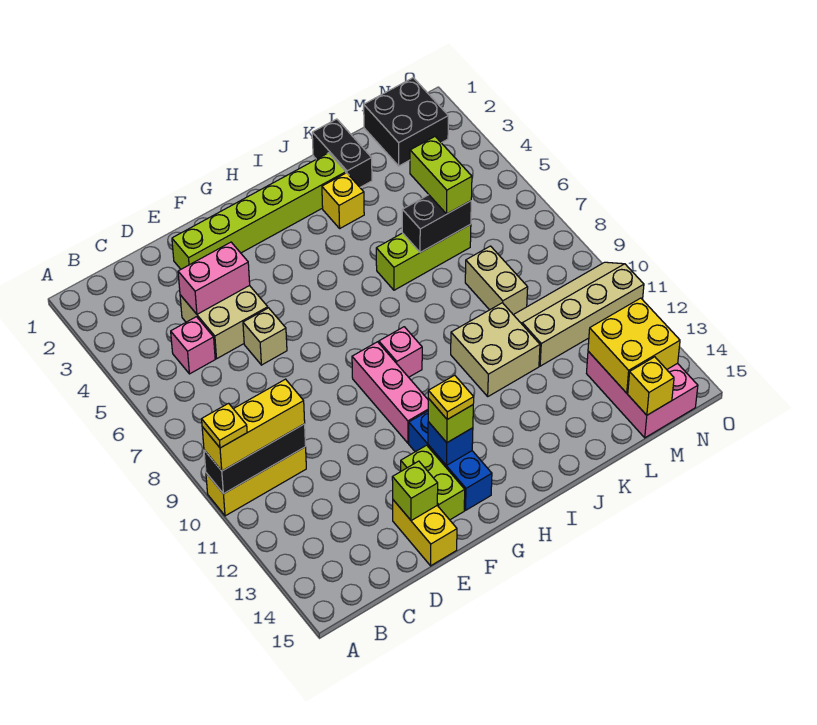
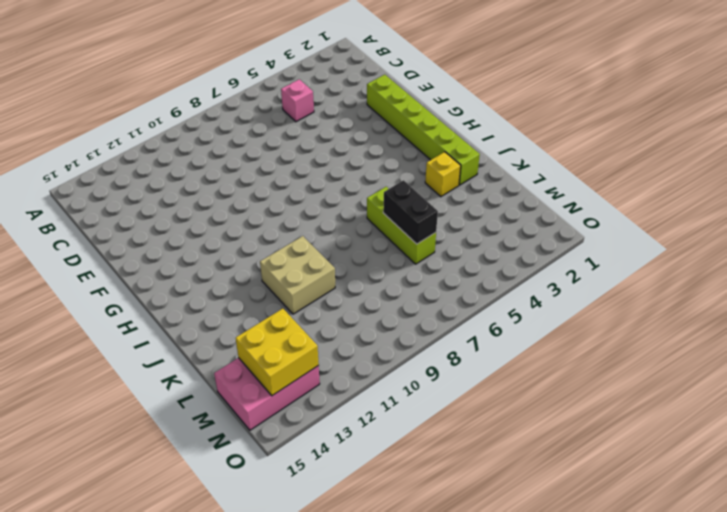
none -> yellow brick A10:C10 level 1
none -> tan brick D4:E5 level 1
none -> tan brick E6 level 1
none -> yellow brick E14:E15 level 1

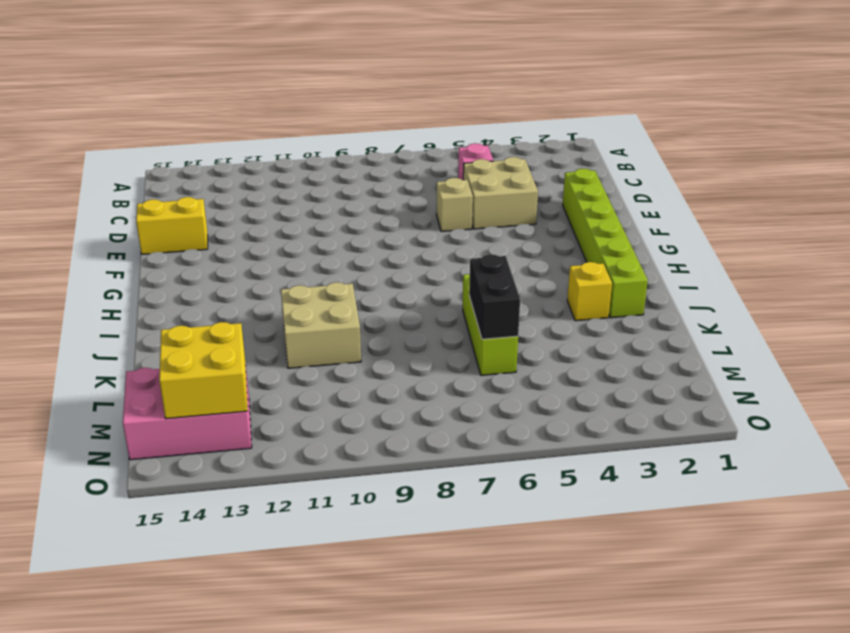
none -> yellow brick A10:C10 level 1
none -> lime brick F13:F14 level 1
none -> pink brick G9:G11 level 1
none -> blue brick G12:G14 level 1

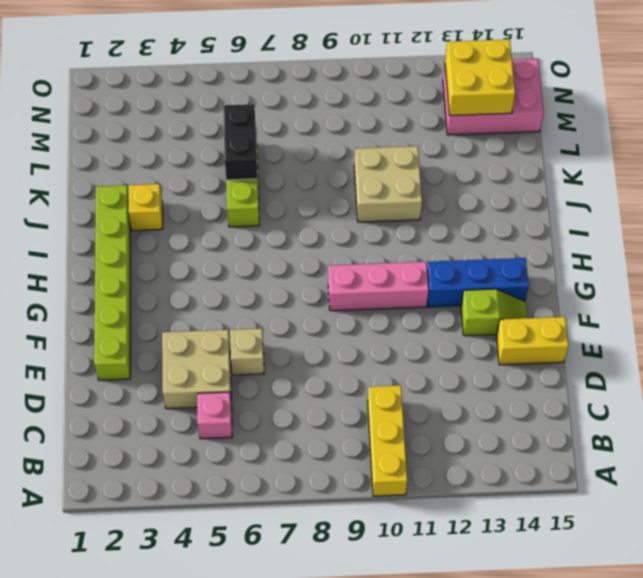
lime slope F13:F14 level 1 top 13 -> lime brick F13:F14 level 1
none -> pink brick H9 level 1
none -> black brick K1:K2 level 1
none -> tan brick L8:L9 level 1
none -> tan slope L10:O11 level 1 top 11

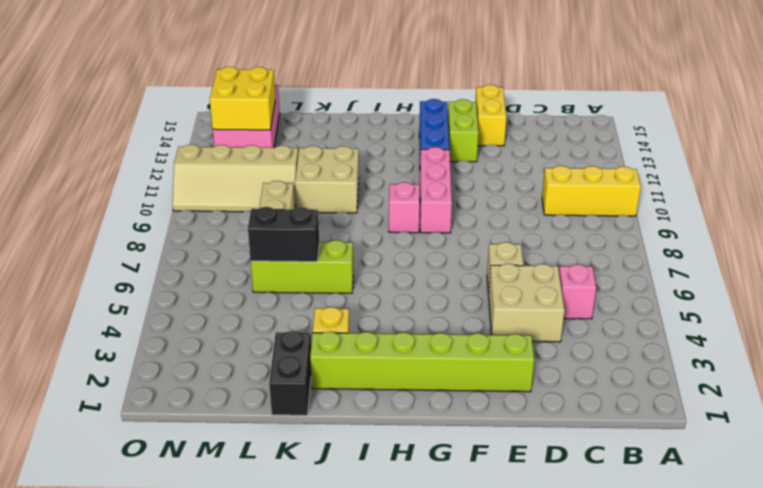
none -> black brick M1:N2 level 1
none -> black brick A10:C10 level 2
none -> pink brick D4:E4 level 2
none -> lime brick E14 level 2

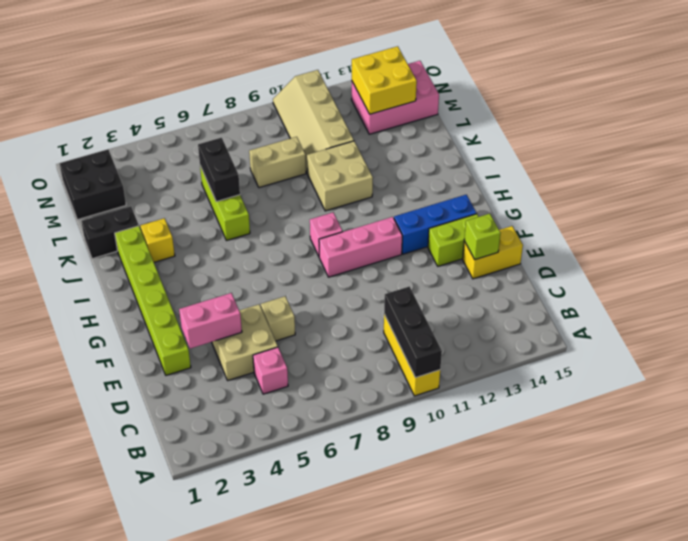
pink brick E3:E4 level 2 -> pink brick D4:E4 level 2
none -> blue brick G13 level 2
none -> yellow brick M15 level 2
none -> yellow brick A10:C10 level 3
none -> lime brick G13 level 3

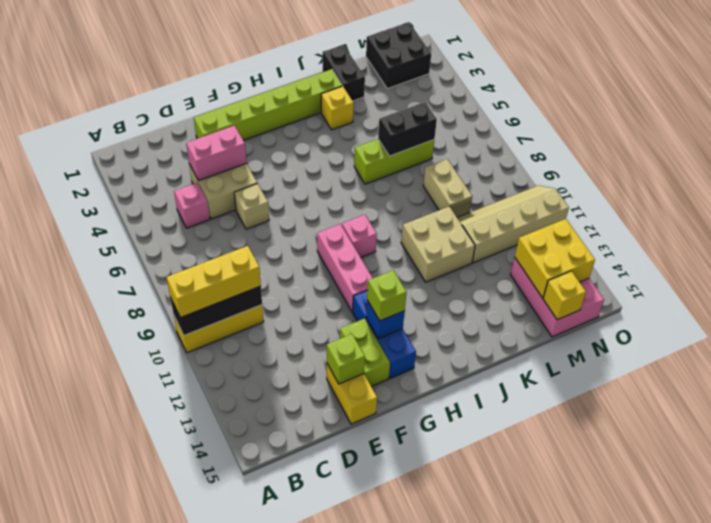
none -> lime brick L5:L6 level 3
none -> yellow plate A10 level 4
none -> yellow plate G13 level 4

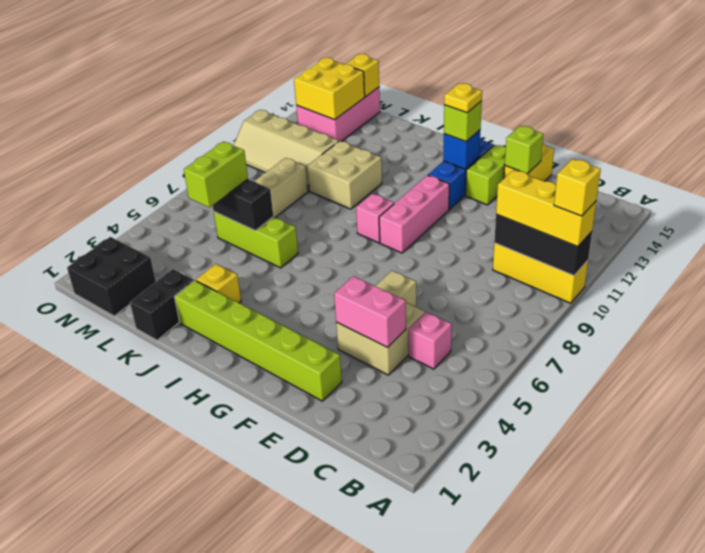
yellow brick A10 level 4 -> yellow plate A10 level 4

